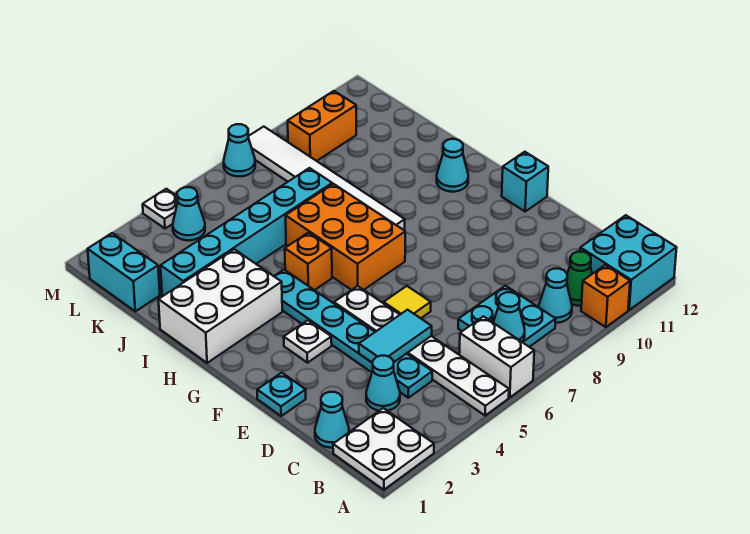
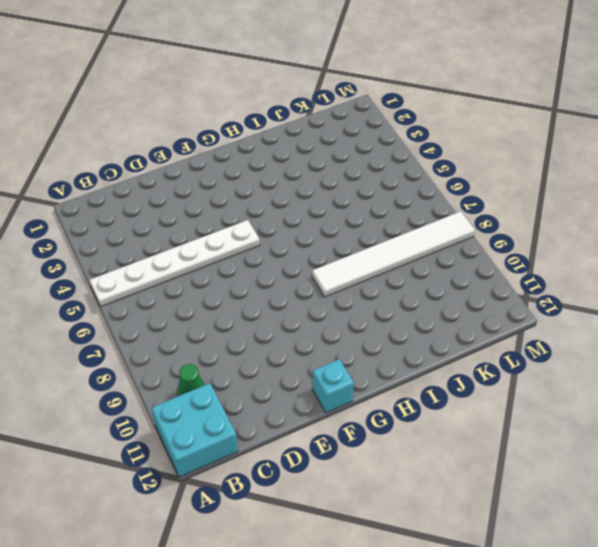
none -> white plate A1:B2 level 1
none -> white brick A6:B6 level 1
none -> orange brick A10 level 1

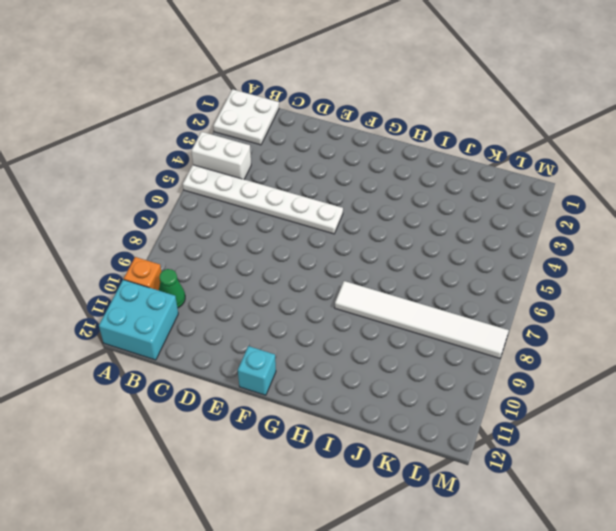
white brick A4:B4 level 1 -> white brick A6:B6 level 1
none -> cyan plate B7:C8 level 1
none -> cyan cone B9 level 1
none -> cyan cone C1 level 1

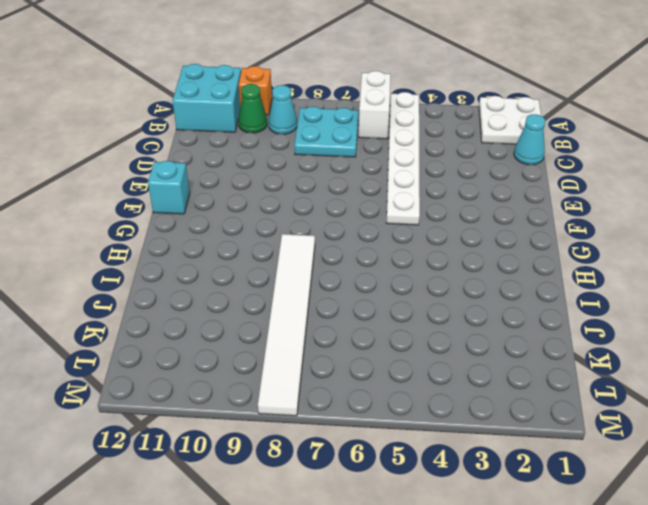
none -> cyan cone C3 level 1
none -> cyan plate C4:H4 level 1
none -> cyan plate E1 level 1

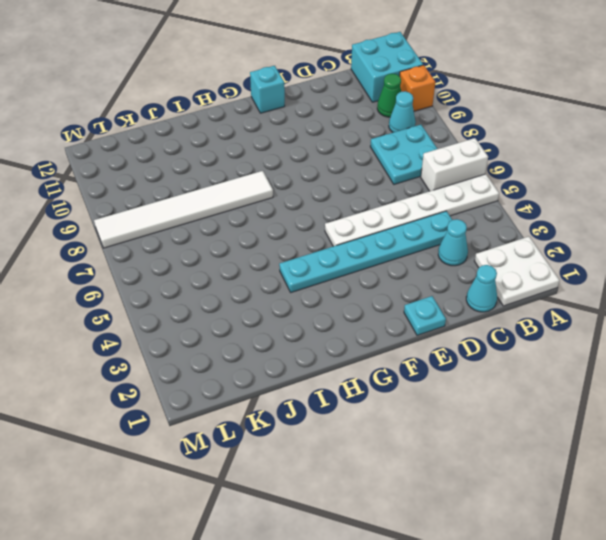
none -> yellow tile E6 level 1
none -> white plate F3 level 1
none -> orange brick G6:I7 level 1

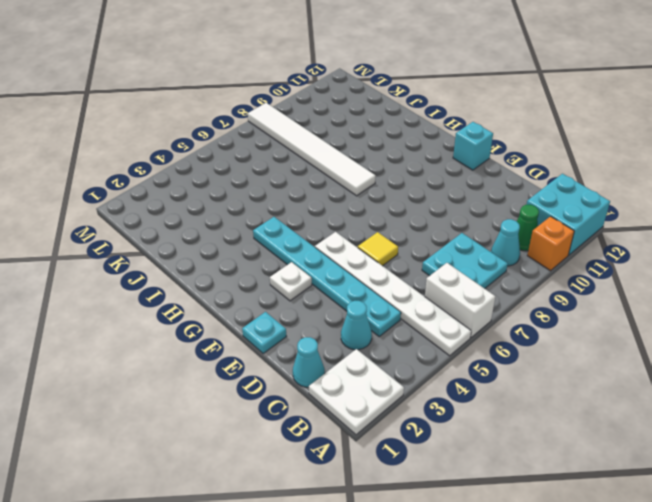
none -> orange brick G6:I7 level 1
none -> white brick H1:I3 level 1
none -> orange brick H5 level 1

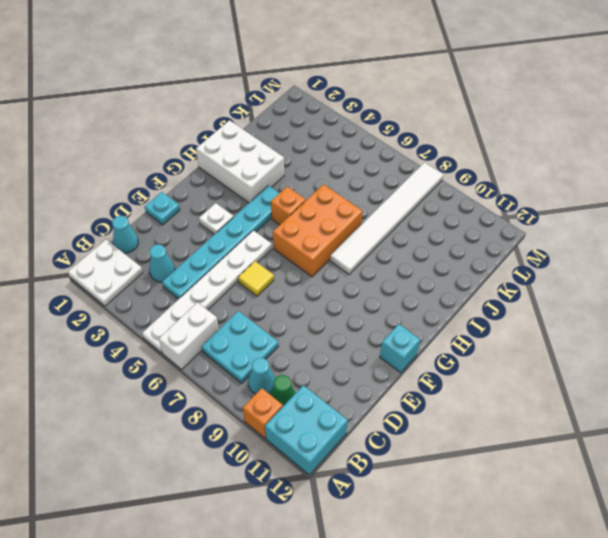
none -> cyan cone H11 level 1
none -> cyan brick J2:J7 level 1
none -> cyan brick K1:L1 level 1

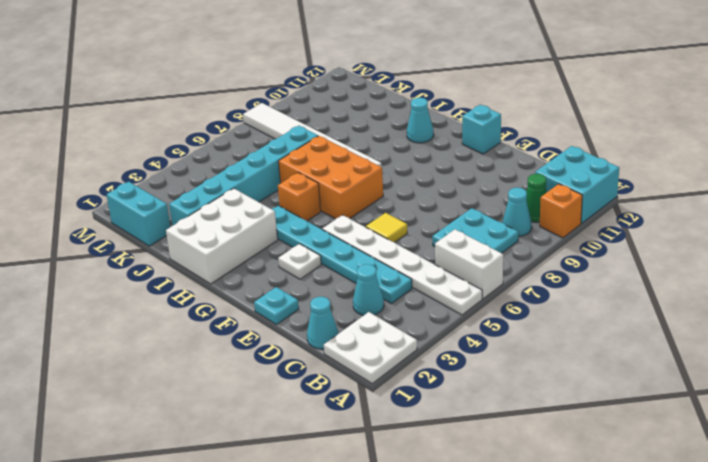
none -> cyan cone L4 level 1
none -> orange brick L9:L10 level 1
none -> white plate M4 level 1

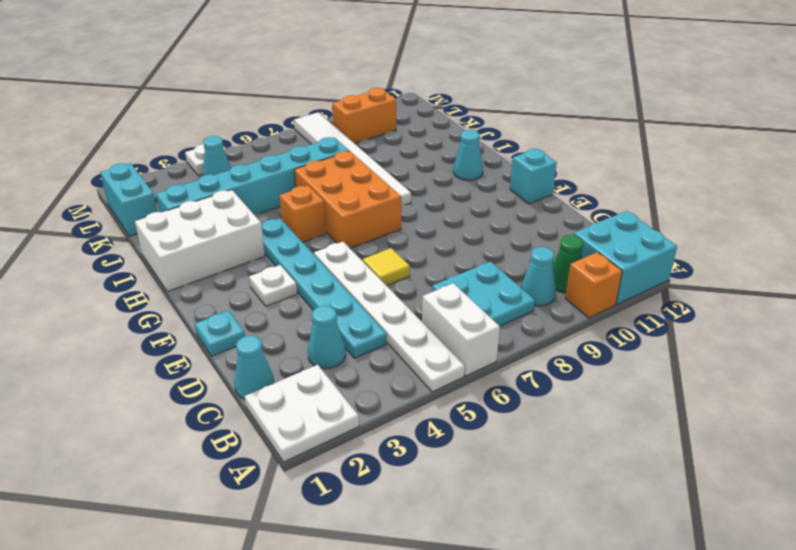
none -> cyan cone M7 level 1
none -> cyan cone B7 level 2
none -> cyan tile D4:D5 level 2

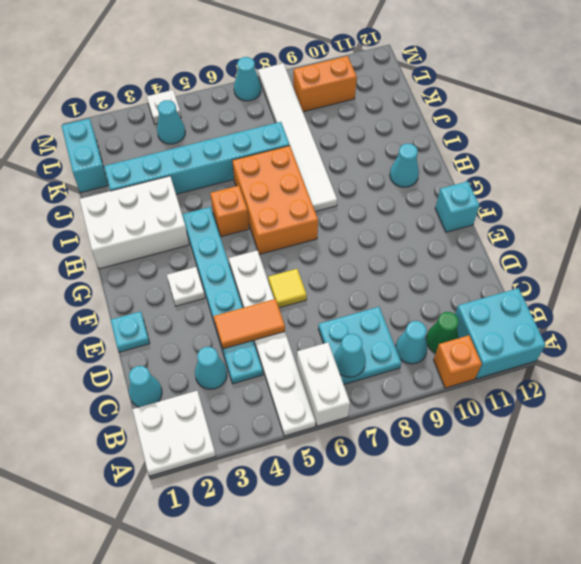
orange tile D4:D5 level 2 -> cyan tile D4:D5 level 2

